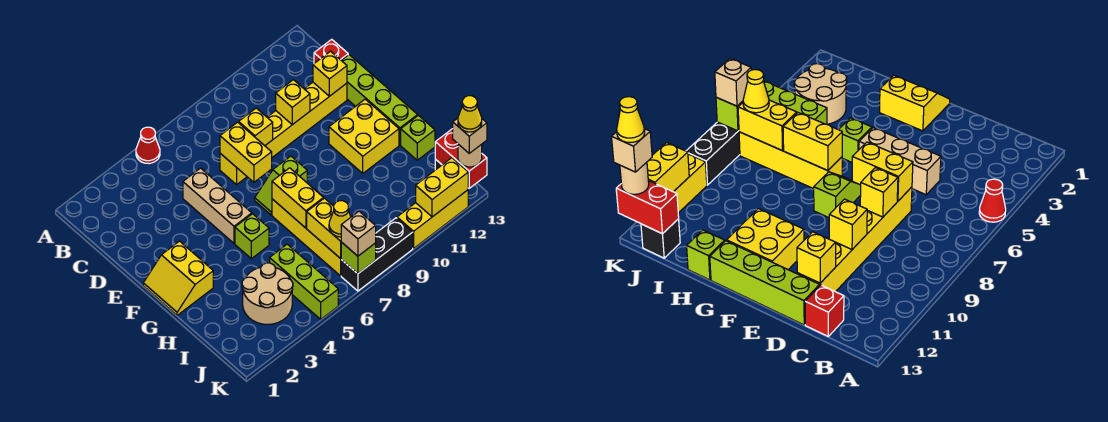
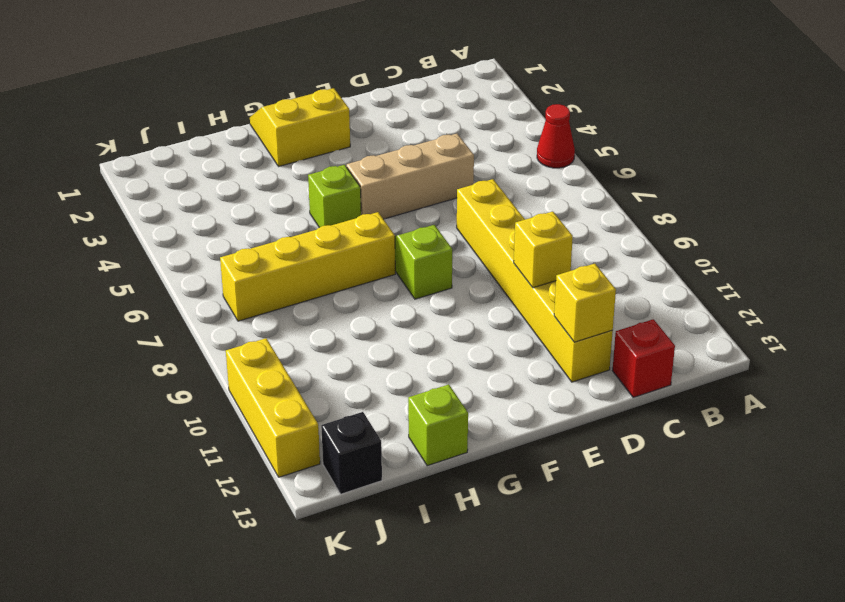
none -> lime brick D13:G13 level 1
none -> yellow brick F11:G12 level 1
none -> tan round brick I3:J4 level 1
none -> lime brick I5:K5 level 1

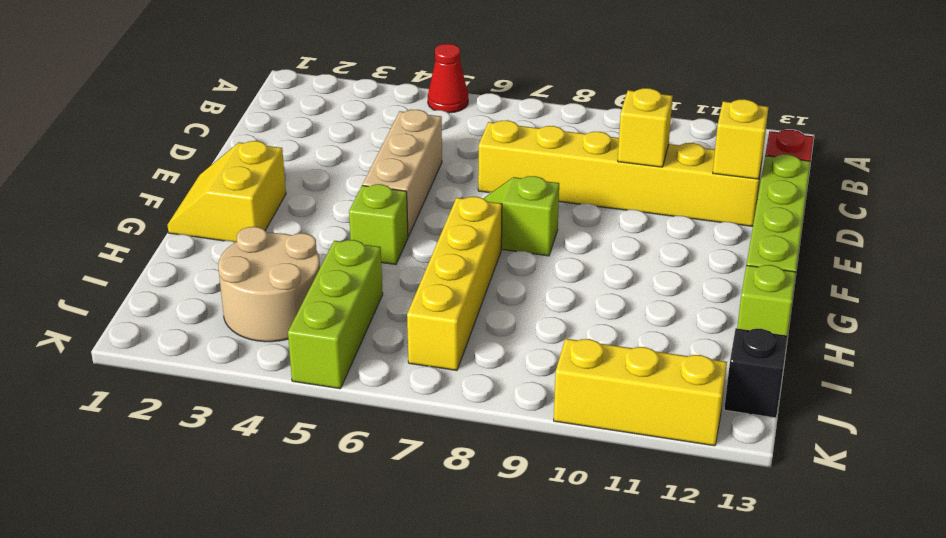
none -> yellow brick F11:G12 level 1
none -> black brick K7:K9 level 1
none -> yellow brick D7:E7 level 2
none -> yellow brick D8 level 2

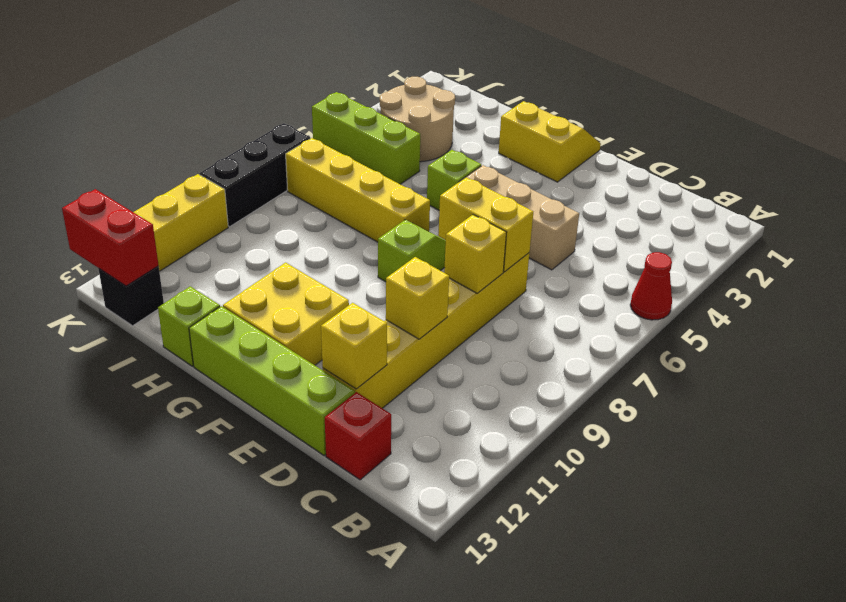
none -> yellow brick G7:H7 level 2
none -> yellow brick I7:J7 level 2
none -> lime brick K7 level 2
none -> yellow brick K11:K12 level 2

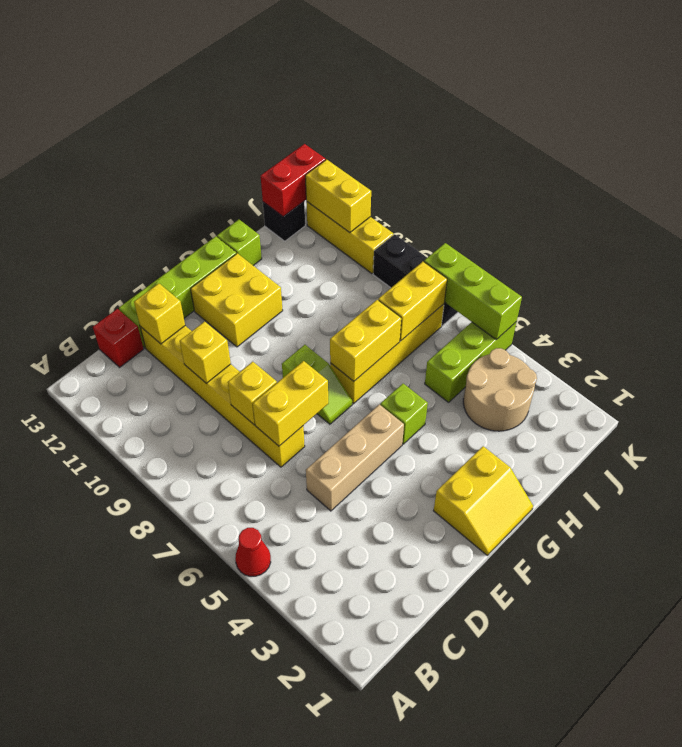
lime brick K5:K7 level 2 -> lime brick K7 level 2
none -> yellow cone J7 level 3
none -> tan brick K7 level 3
none -> tan round brick K13 level 3
none -> tan brick K13 level 4

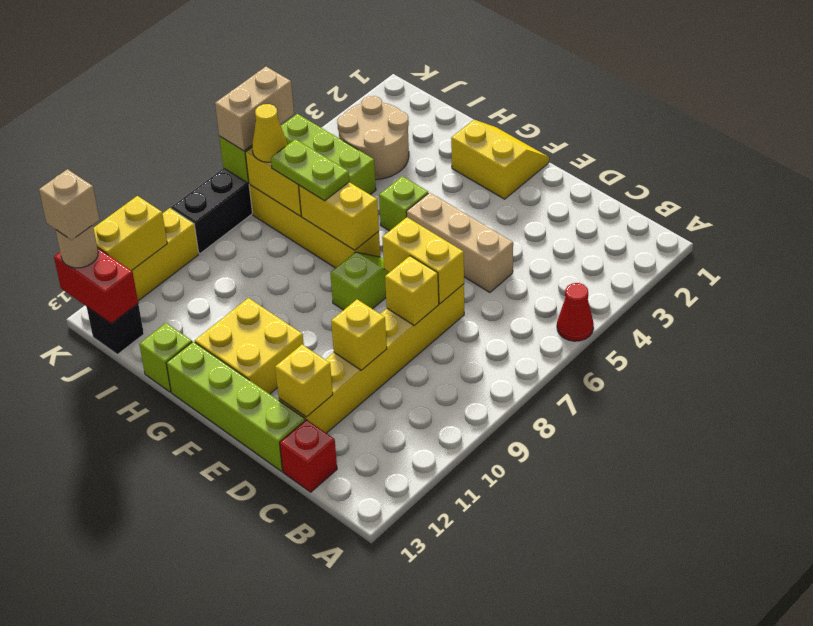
lime plate H7:I7 level 3 -> none
tan brick K6:K7 level 3 -> tan brick K7 level 3
none -> yellow cone K13 level 5

